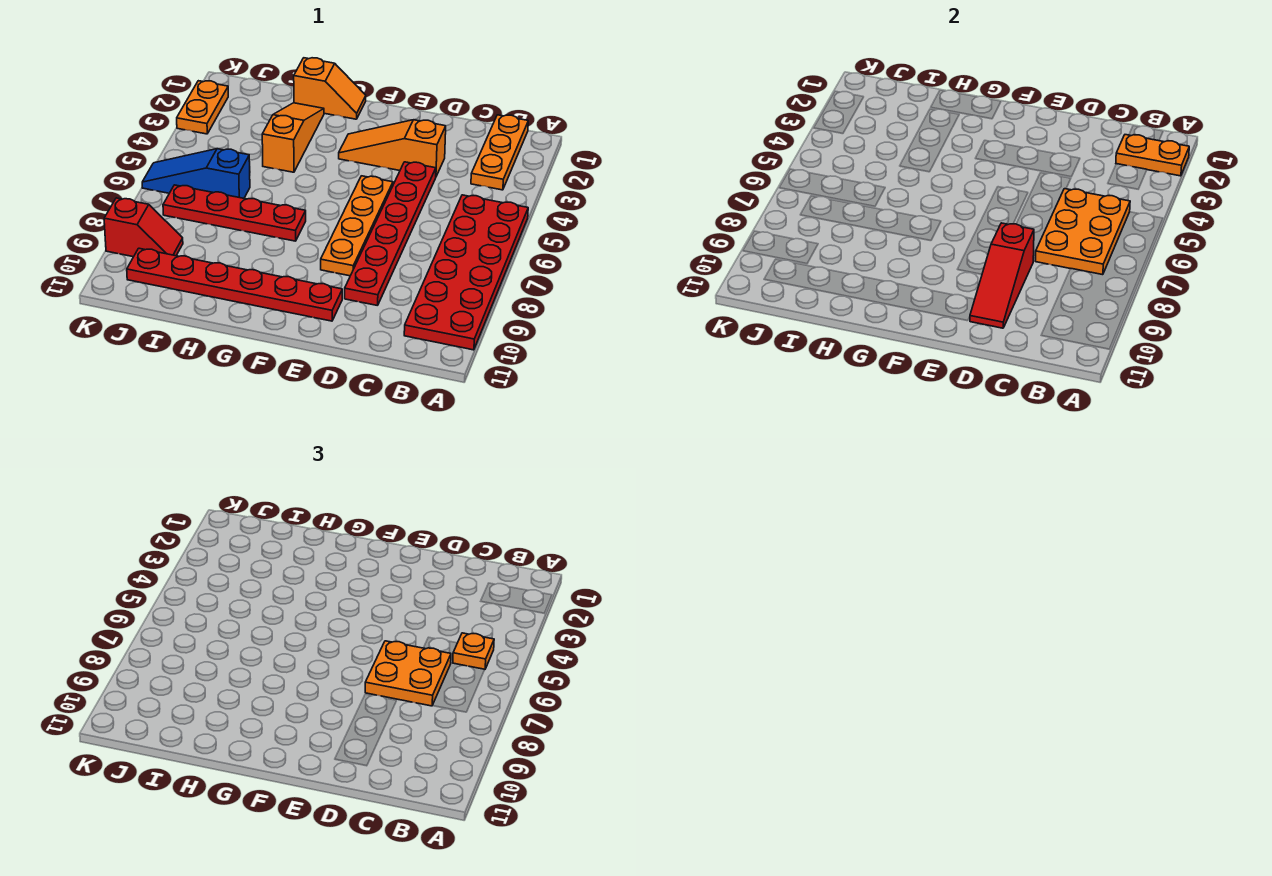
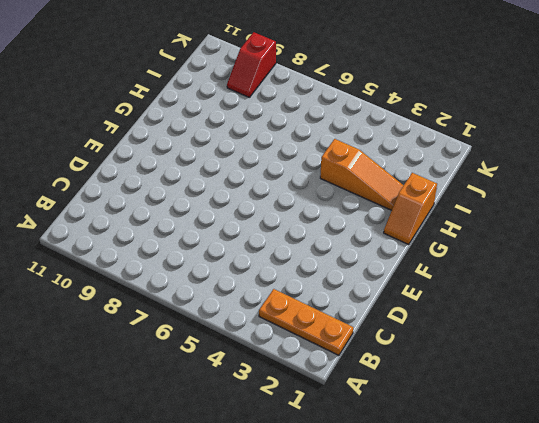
none -> red plate A5:B10 level 1
none -> orange slope D3:F3 level 1 top D
none -> red plate D4:D9 level 1

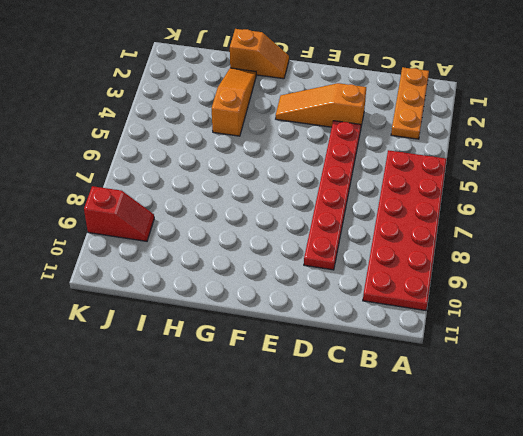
none -> orange plate E5:E8 level 1
none -> red plate E10:J10 level 1
none -> red plate G7:J7 level 1

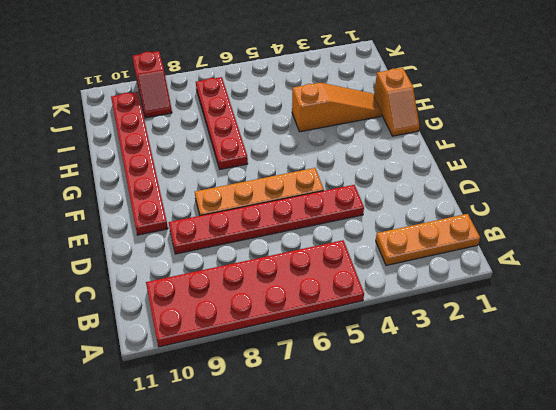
none -> orange slope D3:F3 level 1 top D
none -> blue slope I6:K6 level 1 top I
none -> orange plate K2:K3 level 1

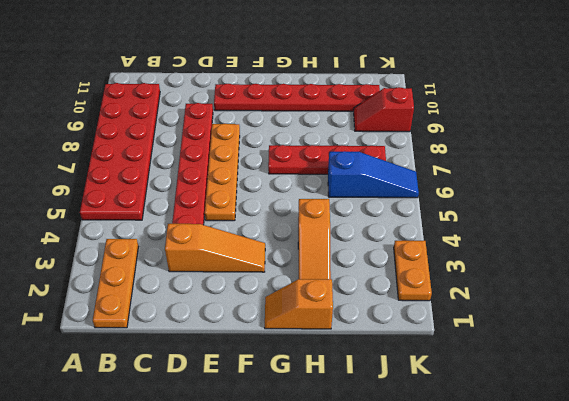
none -> orange plate A2:B2 level 2
none -> orange plate B5:C7 level 2
none -> red slope D8:D10 level 2 top 8

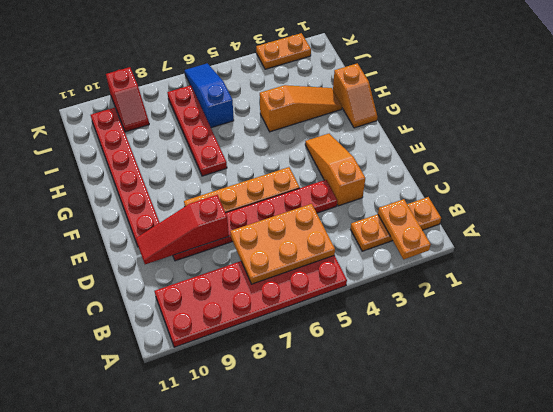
none -> orange plate B5 level 3
none -> orange plate C6:D7 level 3

